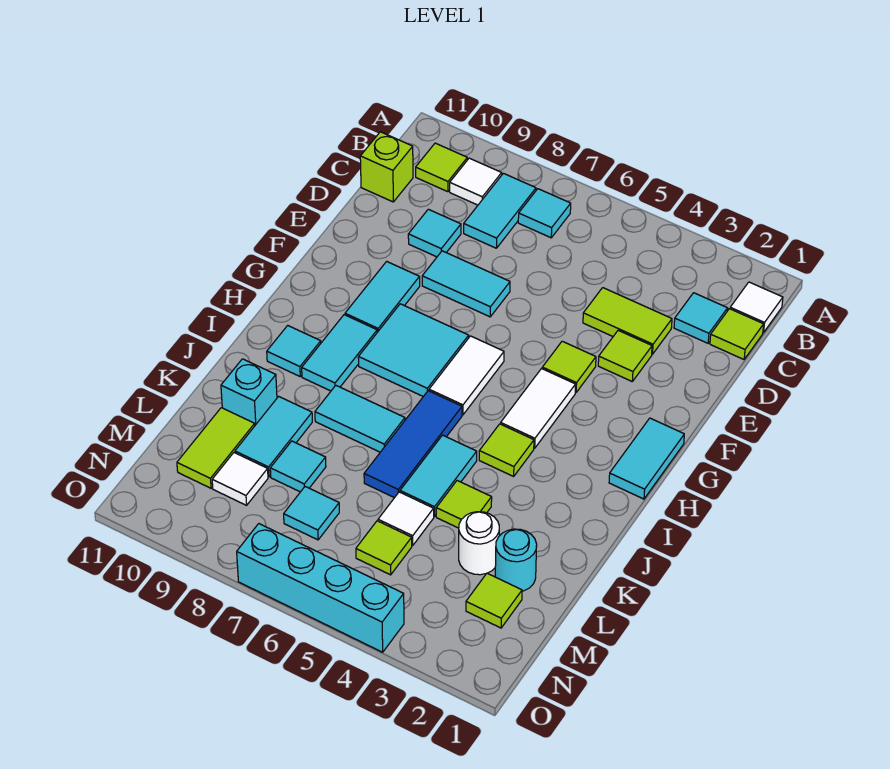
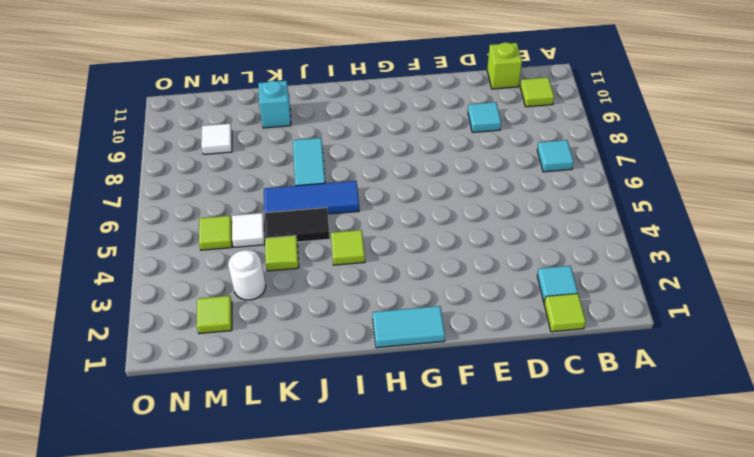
black tile J5:K5 level 1 -> cyan tile J5:K5 level 1
none -> white tile B1 level 1
none -> cyan tile B8:C8 level 1
none -> white tile B9 level 1
none -> lime tile D3:D4 level 1

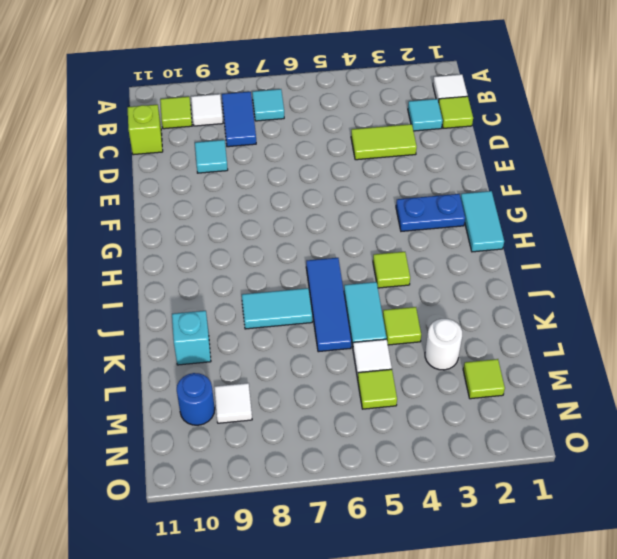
blue tile B8:C8 level 1 -> cyan tile B8:C8 level 1
blue plate G2:G3 level 1 -> none
blue round brick M10 level 1 -> lime tile L10:M10 level 1
none -> lime tile E3 level 1
none -> cyan tile E7:E8 level 1
none -> lime tile F4 level 1
none -> cyan tile F9:G9 level 1

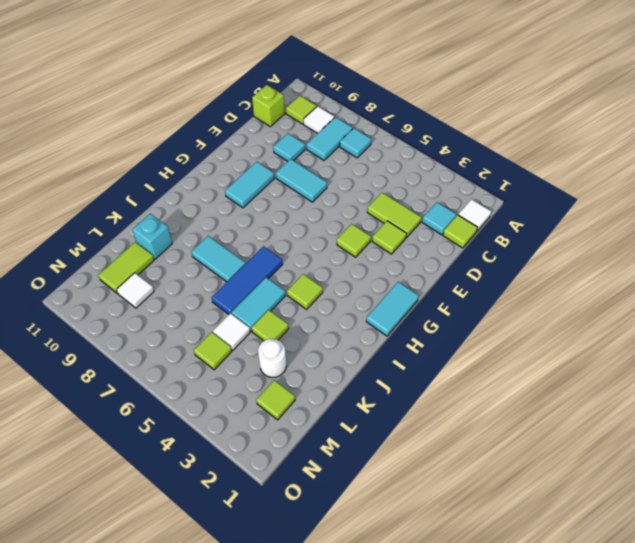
none -> white tile G4:H4 level 1
none -> white tile G6:H6 level 1
none -> cyan tile G7:H8 level 1
none -> cyan tile H9:I9 level 1

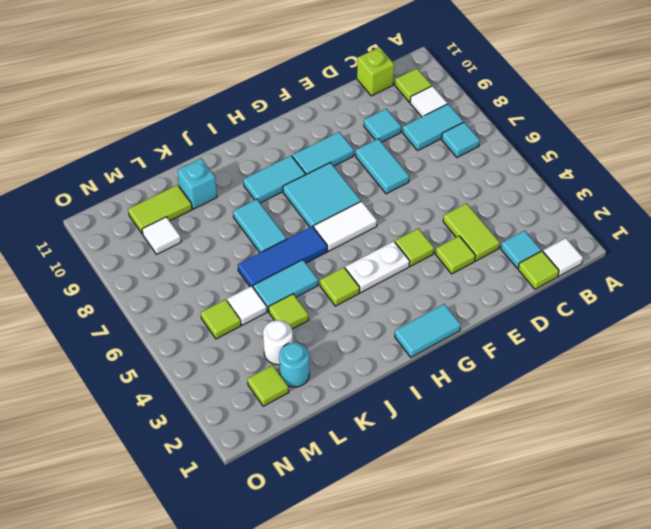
white plate G4:H4 level 1 -> white tile G4:H4 level 1
none -> cyan tile I10 level 1
none -> cyan tile K9:L9 level 1
none -> cyan tile L8 level 1
none -> cyan tile M7 level 1

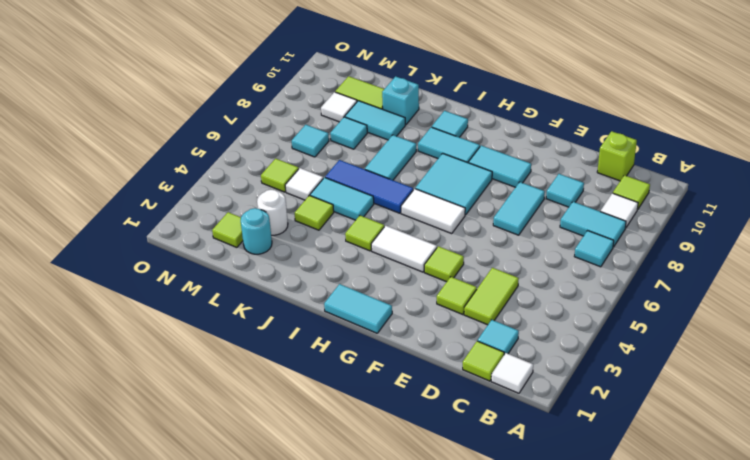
none -> cyan brick O4:O7 level 1

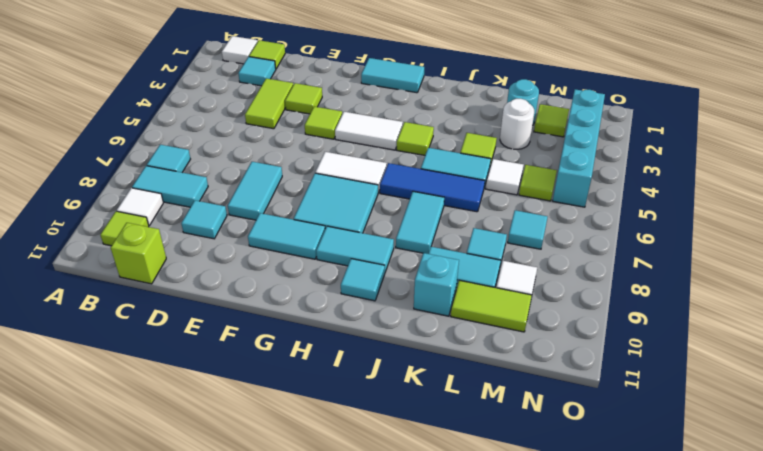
cyan brick N2:N5 level 1 -> cyan brick O4:O7 level 1

